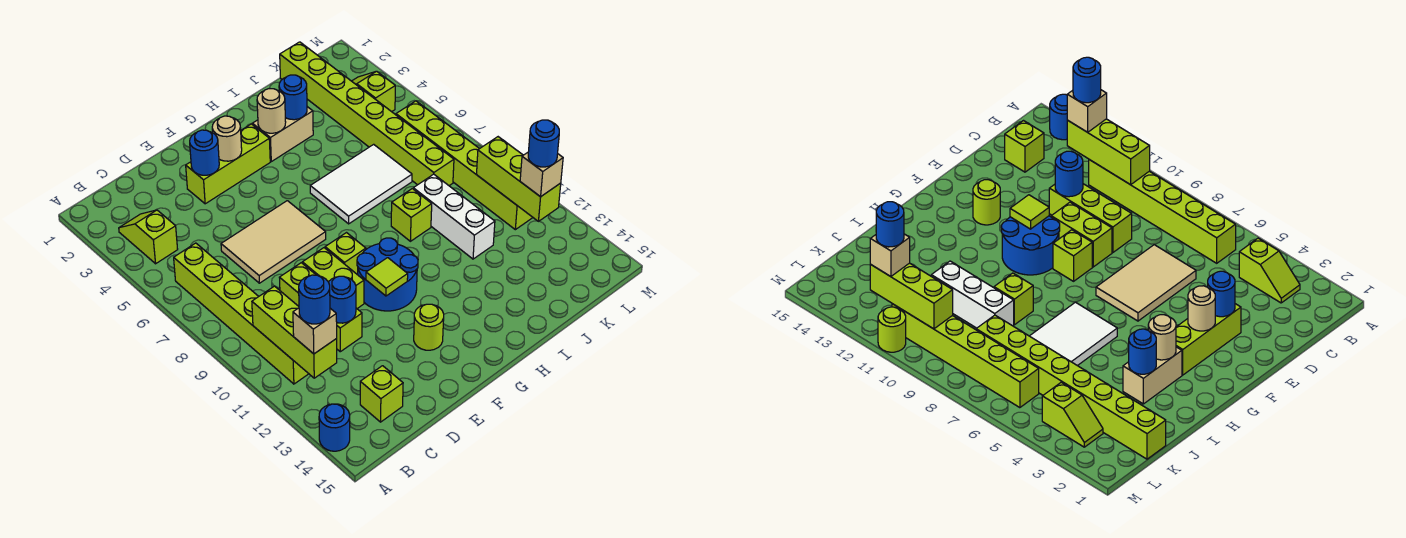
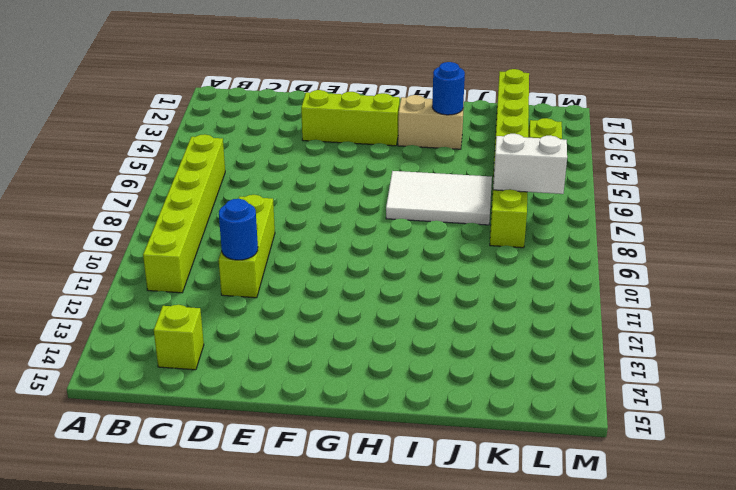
white brick K7:L7 level 2 -> none
none -> blue round brick A14 level 1
none -> lime slope B3:B4 level 1 top 4
none -> tan tile D6:F7 level 1
none -> lime brick E9:E10 level 1

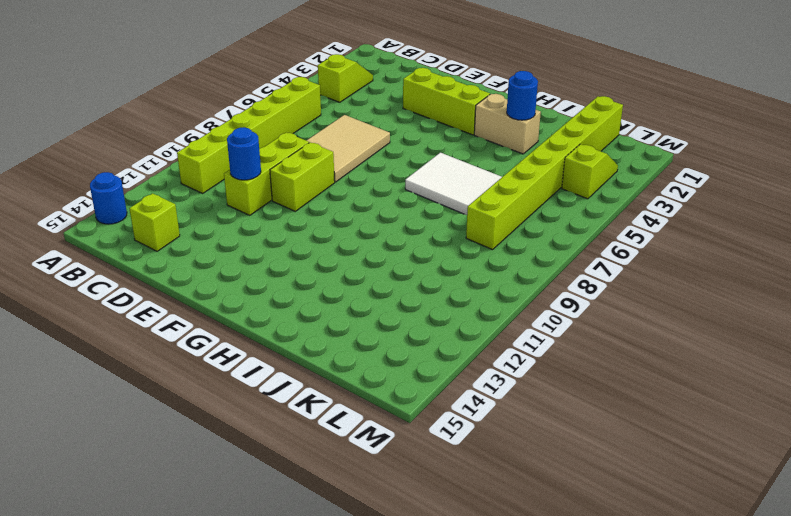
tan tile D6:E8 level 1 -> tan tile D6:F7 level 1
none -> lime brick F9 level 1
none -> blue round brick F10:G11 level 1
none -> lime round brick F13 level 1
none -> lime brick I9 level 1

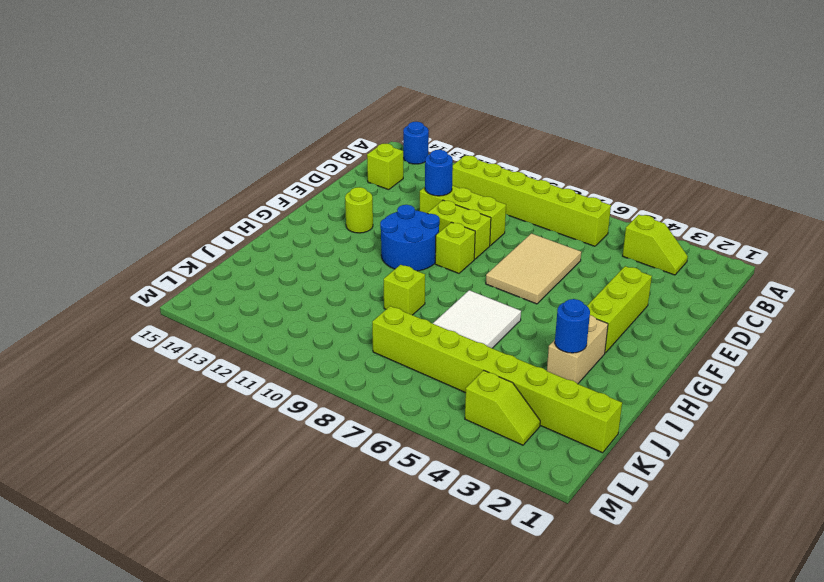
none -> white brick J9:J11 level 1
none -> lime brick L6:L11 level 1
none -> lime round brick M11 level 1
none -> lime brick B10:B12 level 2

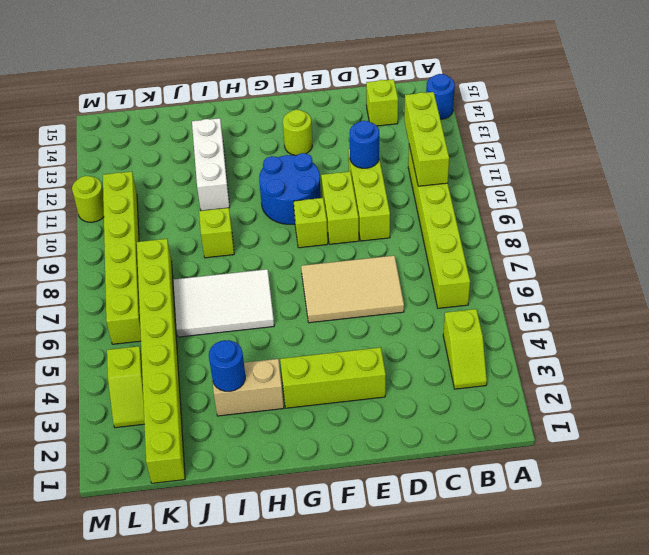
white brick I11:I13 level 1 -> white brick J9:J11 level 1
none -> blue round brick E3 level 2
none -> tan round brick F3 level 2
none -> lime tile F11 level 2
none -> tan round brick H3 level 2

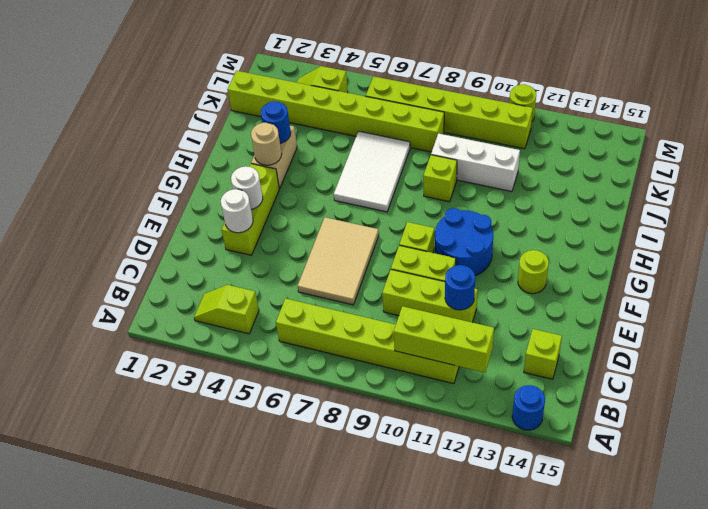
white round brick E3 level 2 -> blue round brick E3 level 2
white round brick F3 level 2 -> tan round brick F3 level 2
none -> lime tile F11 level 2
none -> lime brick L10:L12 level 2
none -> tan brick B12 level 3
none -> tan brick L12 level 3

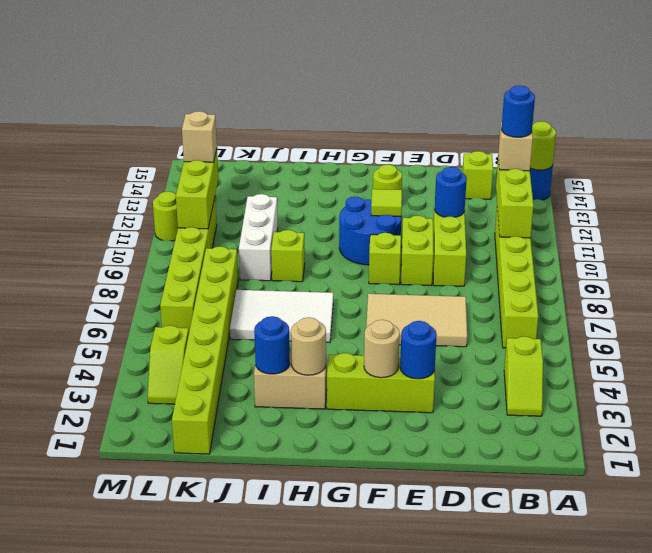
lime round brick A14 level 2 -> none
none -> blue round brick L12 level 4

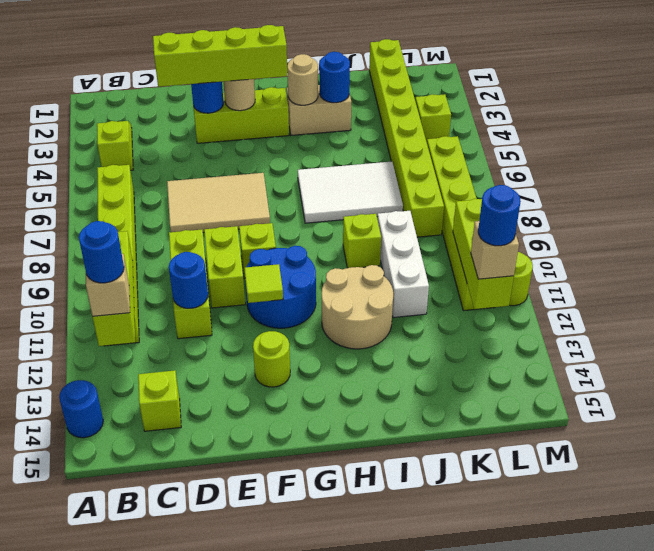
lime brick D3:G3 level 3 -> none
tan round brick H11:I12 level 1 -> none

